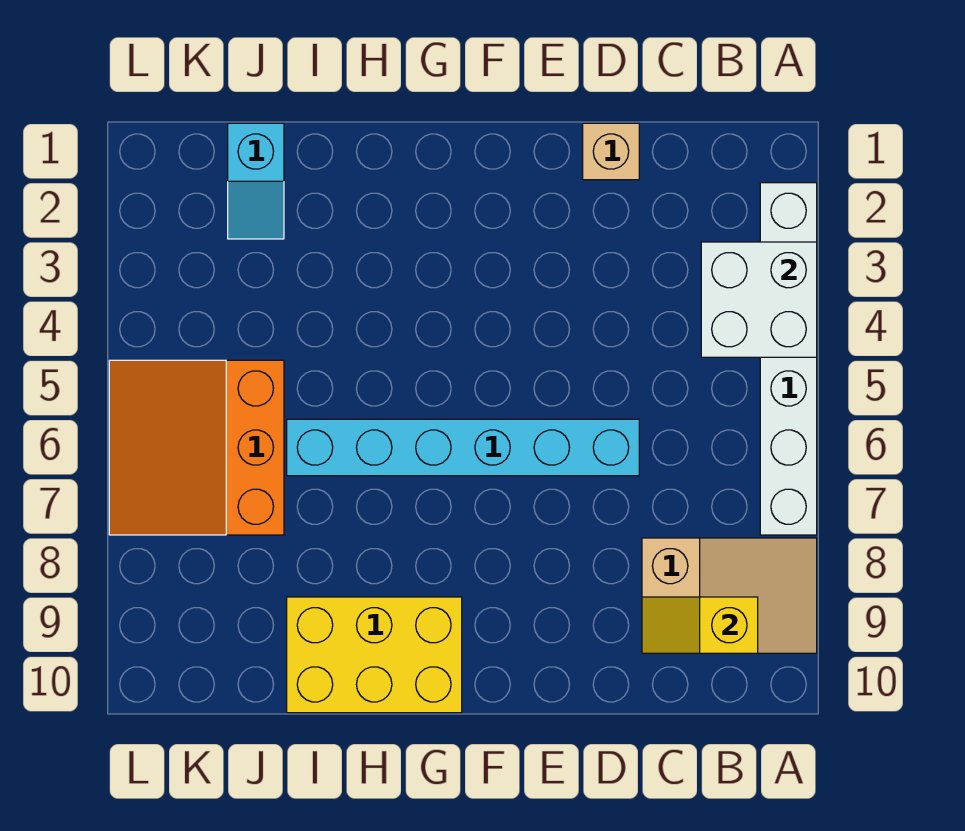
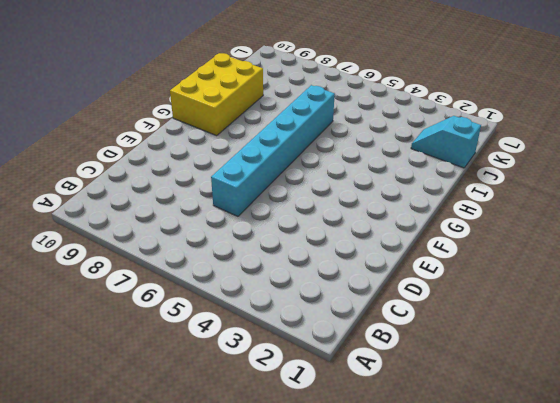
none -> white brick A2:A7 level 1
none -> tan slope A8:C9 level 1 top C

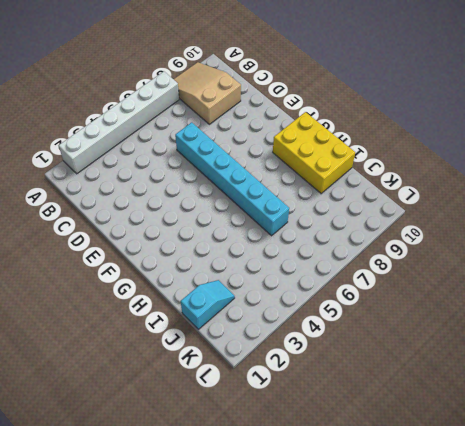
none -> tan brick D1 level 1
none -> orange slope J5:L7 level 1 top J

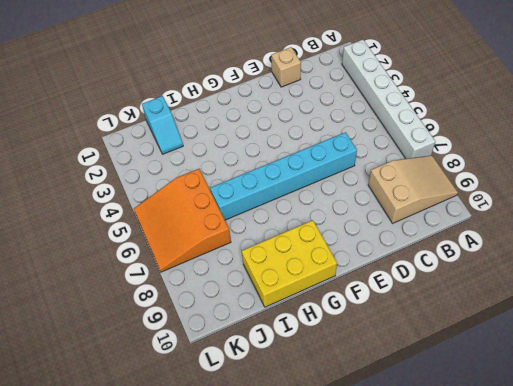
none -> white brick A3:B4 level 2
none -> yellow slope B9:C9 level 2 top B

